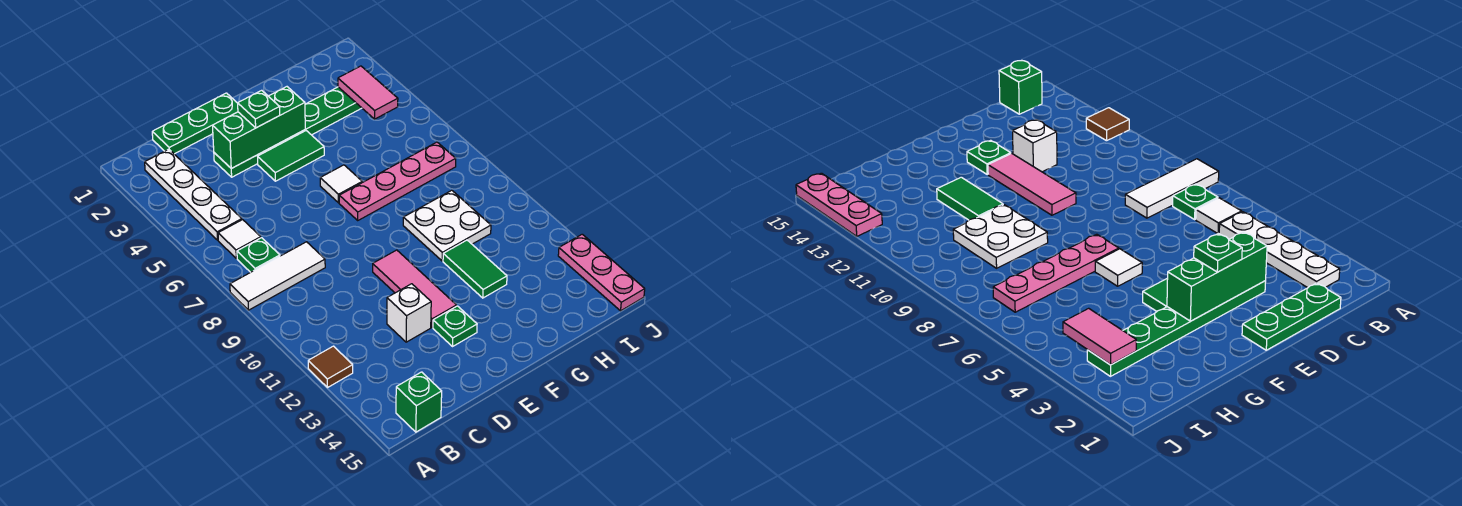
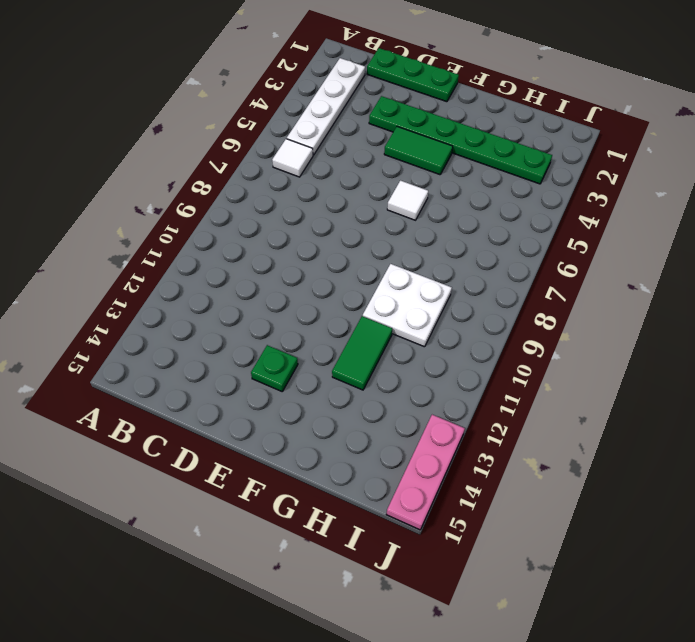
none -> white tile A8:C8 level 1
none -> brown tile A12 level 1
none -> green plate B7 level 1

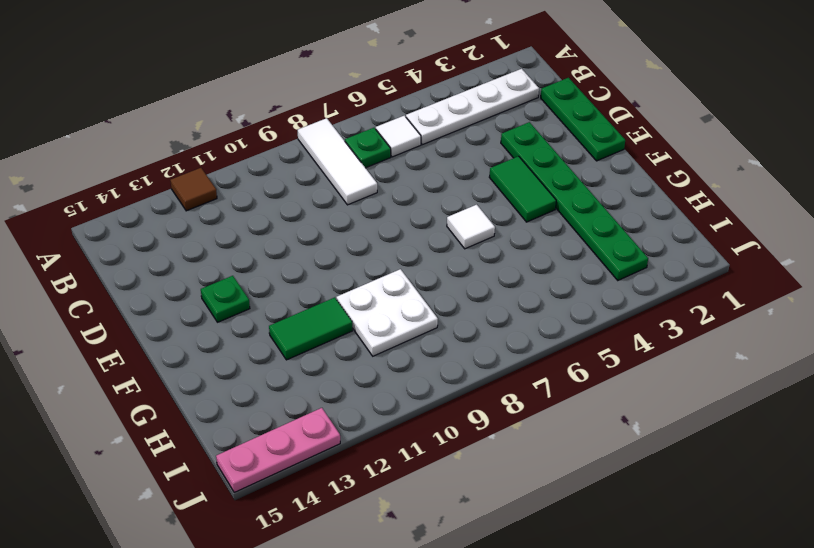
none -> green brick B15 level 1
none -> white brick D12 level 1
none -> pink tile E10:E12 level 1

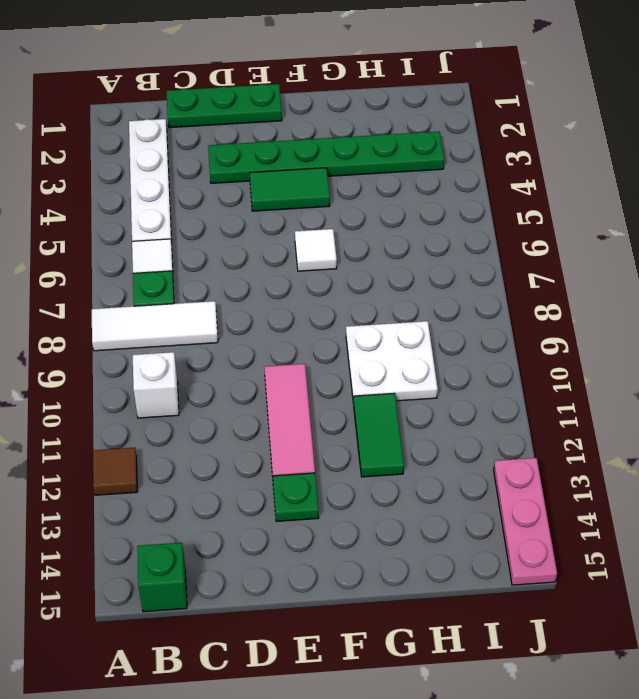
white brick B10 level 1 -> white brick D12 level 1
none -> pink plate F7:I7 level 1
none -> green brick D3:F3 level 2
none -> pink tile I3:I4 level 2

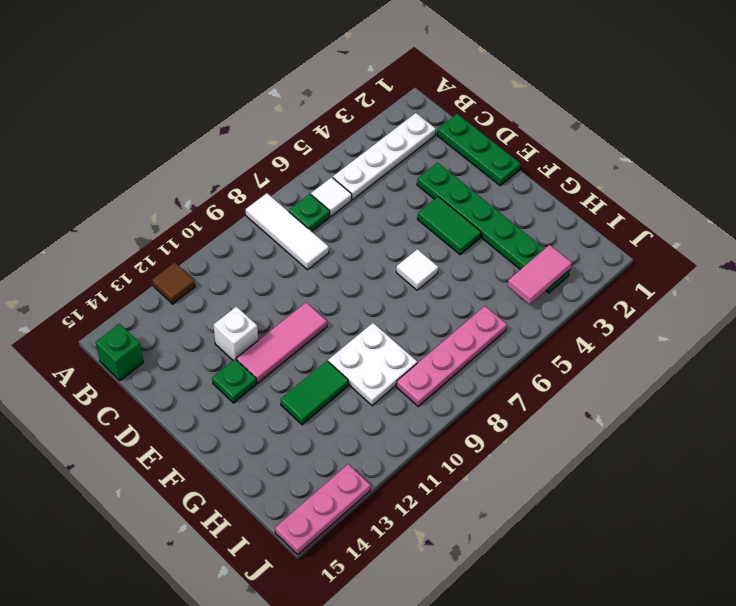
pink plate I6:I9 level 1 -> pink plate F7:I7 level 1
none -> green brick D3:F3 level 2
none -> green plate E3 level 3

